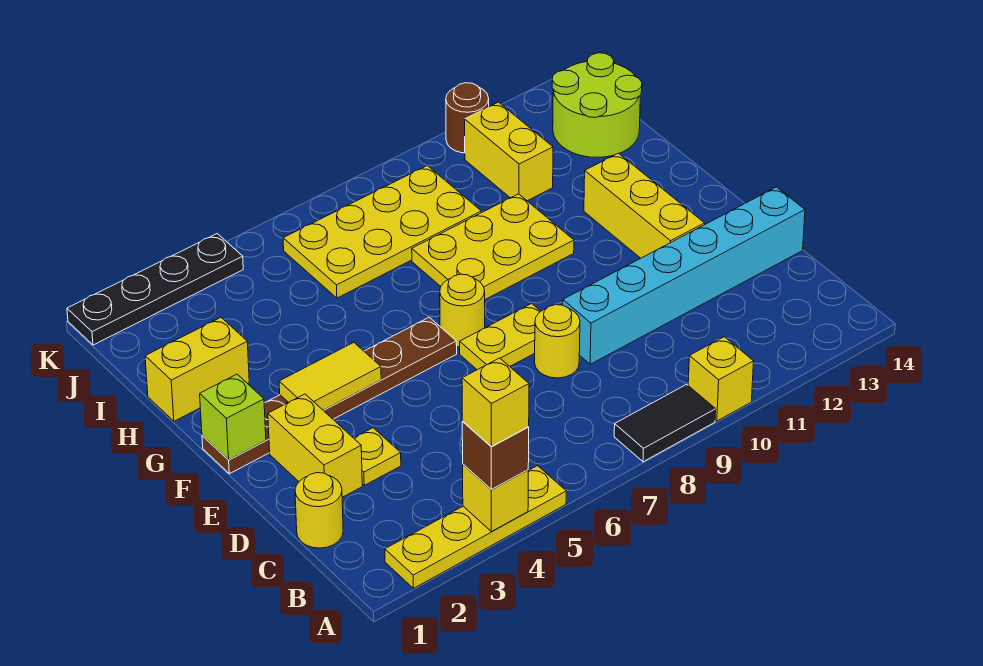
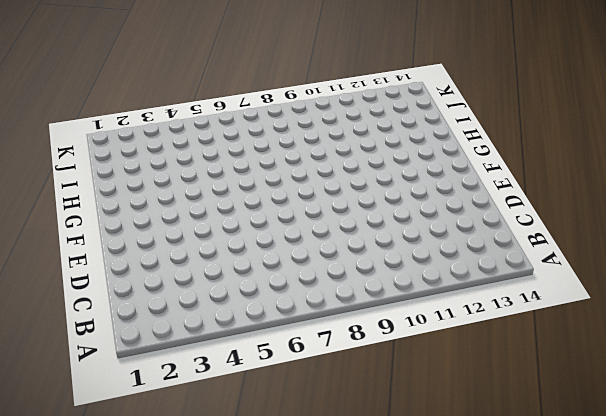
none -> yellow plate A2:A5 level 1
none -> black tile A8:A9 level 1
none -> yellow brick A10 level 1

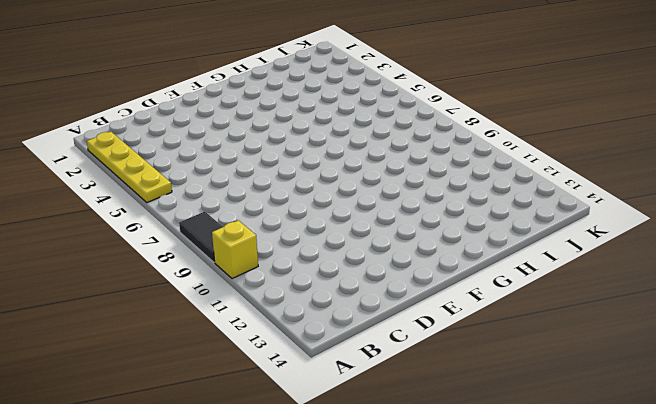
none -> yellow round brick C1 level 1
none -> yellow brick D2:E2 level 1
none -> yellow plate D3 level 1

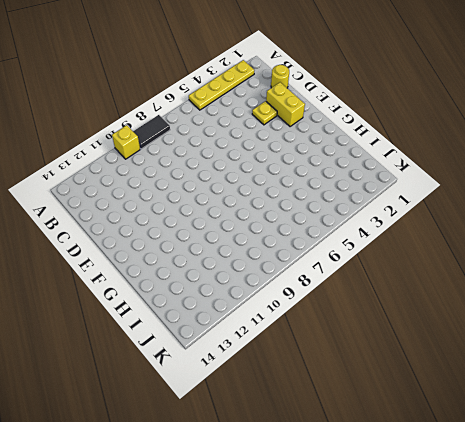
none -> yellow round brick D8 level 1
none -> cyan brick D9:D14 level 1
none -> yellow plate E7:E8 level 1

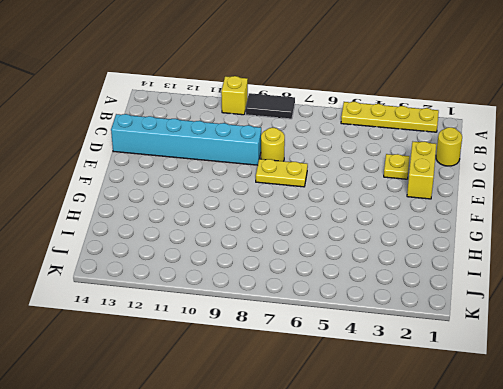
none -> yellow brick E12:G12 level 1
none -> brown plate F1:F6 level 1
none -> yellow round brick F7 level 1

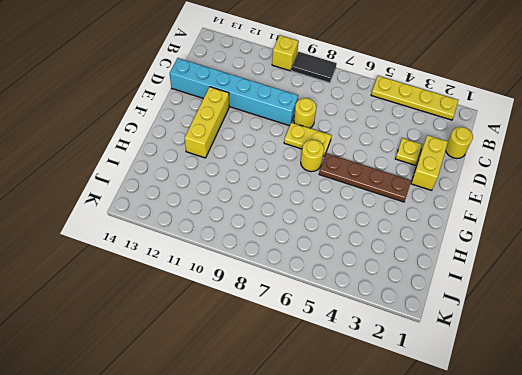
brown plate F3:F6 level 1 -> brown plate F1:F6 level 1
none -> yellow plate G8:H10 level 1
none -> yellow brick H1:H2 level 1
none -> yellow plate I6:J9 level 1

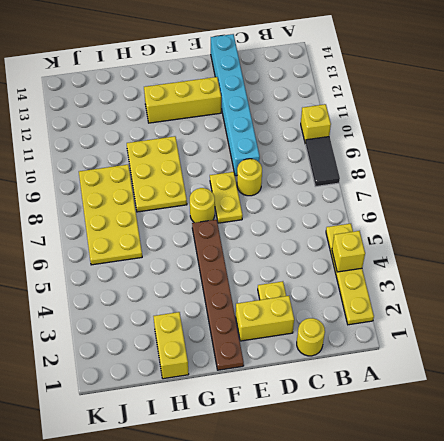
none -> yellow brick I11:J11 level 1
none -> lime round brick I13:J14 level 1
none -> black plate K1:K4 level 1

